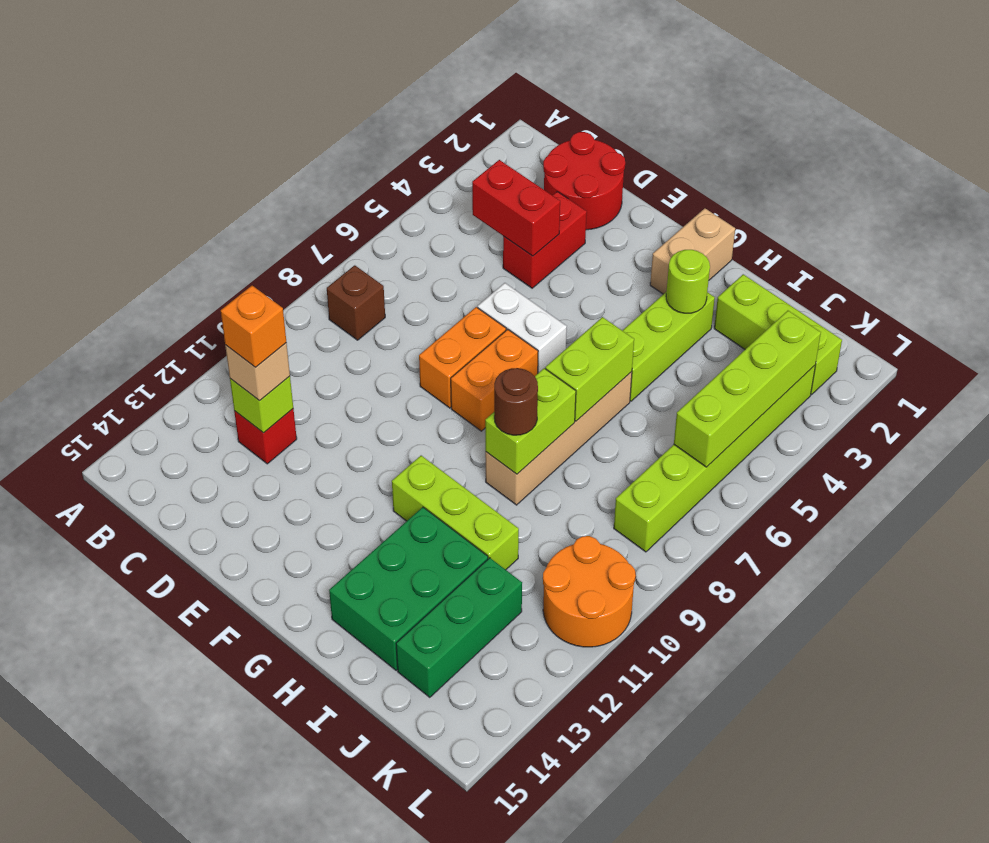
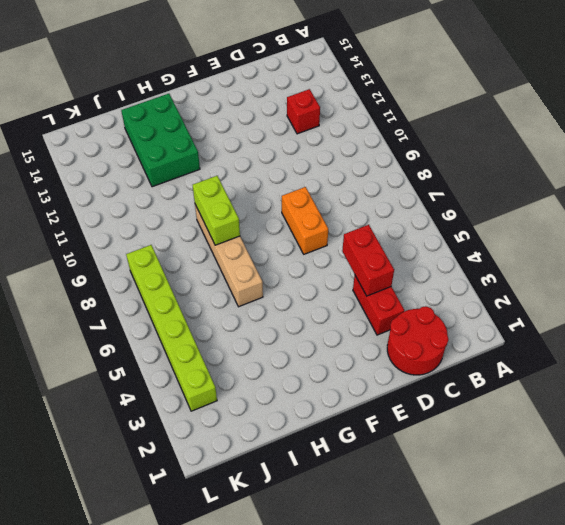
red brick D4:D5 level 2 -> red brick C4:D4 level 2
none -> brown brick B8 level 1
none -> white brick E6:F6 level 1
none -> orange brick F7:F8 level 1

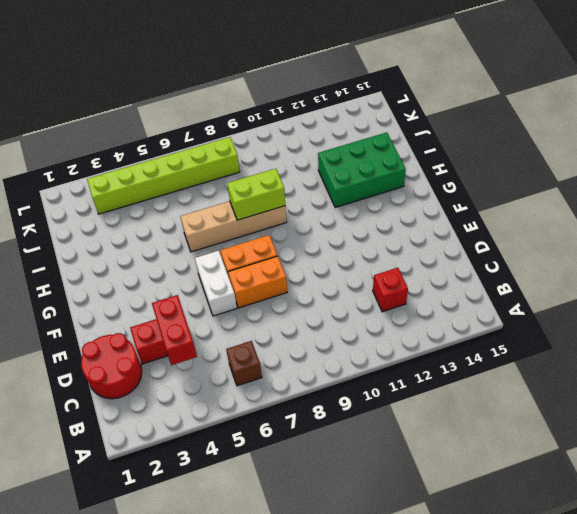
brown brick B6 level 1 -> brown brick B8 level 1
none -> tan brick G1:G2 level 1
none -> lime brick G11:I11 level 1
none -> lime brick H3:H5 level 1

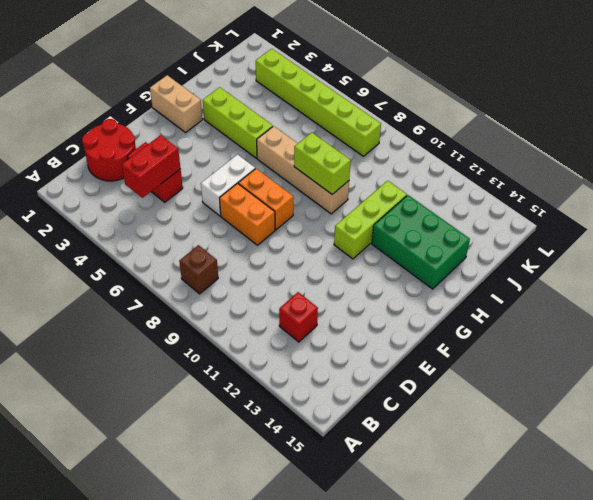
none -> lime brick I2:K2 level 1
none -> green brick J12:J14 level 1
none -> orange round brick K10:L11 level 1

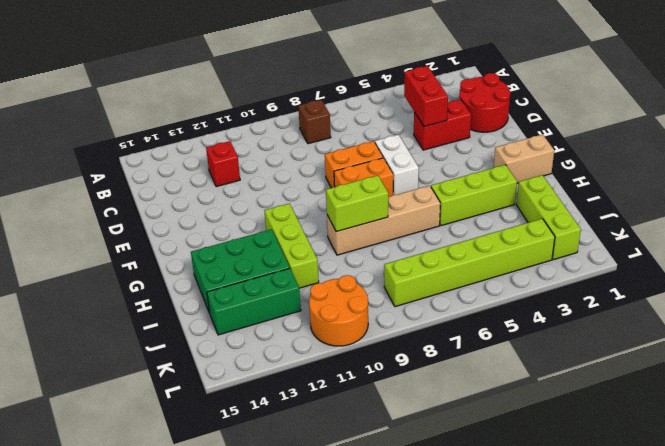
none -> lime brick C12 level 2
none -> lime round brick H3 level 2
none -> lime brick H6:H7 level 2

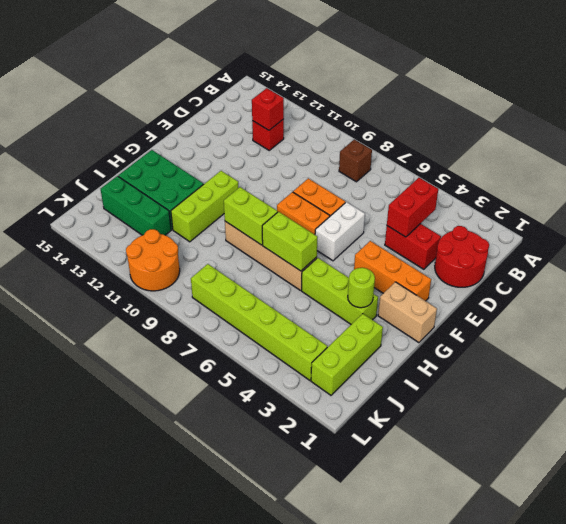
red brick C12 level 2 -> lime brick C12 level 2
orange brick F2:F4 level 1 -> none
none -> lime brick K3:K6 level 2
none -> tan brick C12 level 3
none -> brown round brick H9 level 3

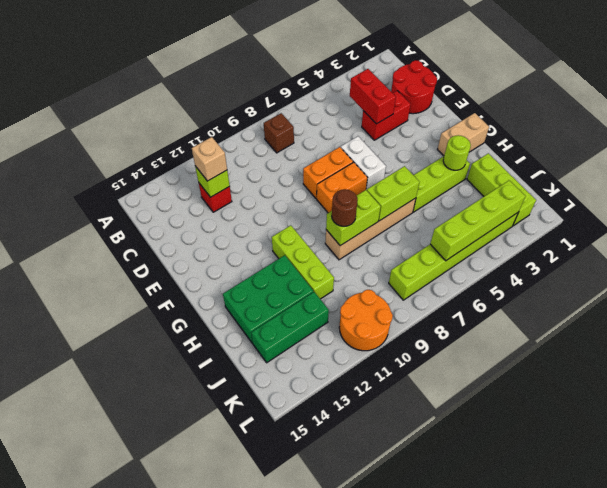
none -> orange brick C12 level 4

